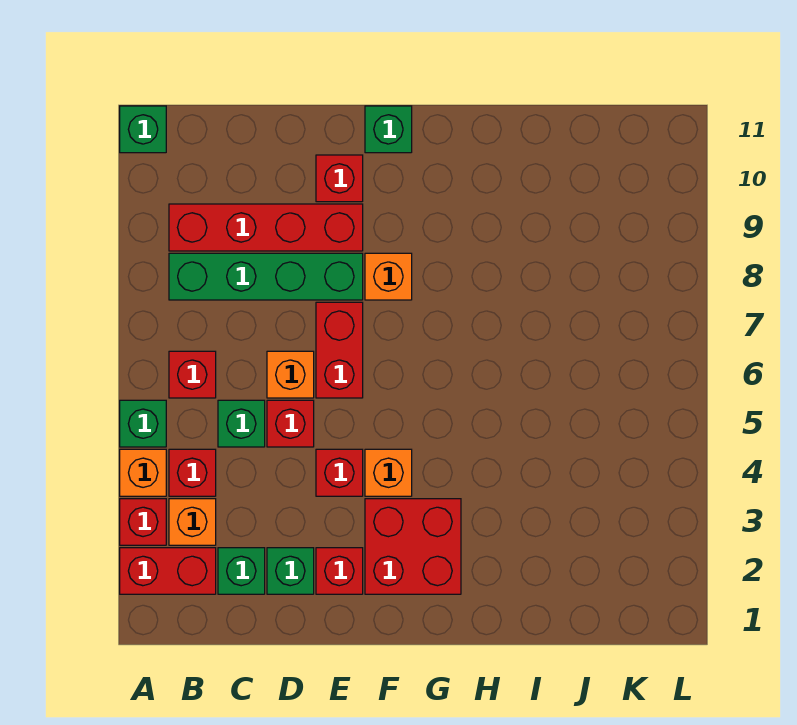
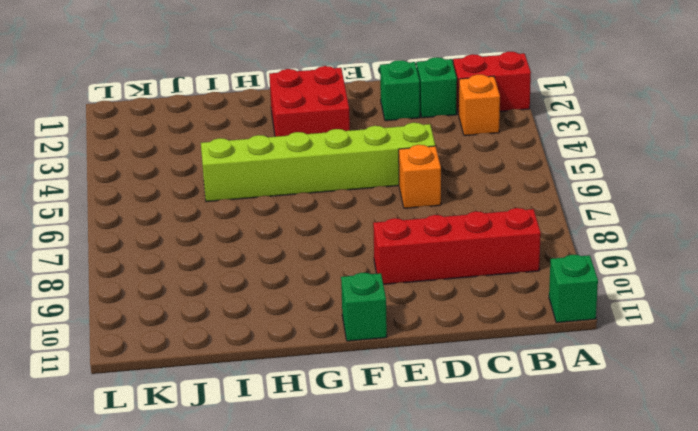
lime brick D5:I5 level 1 -> red brick D5 level 1
none -> red brick A3 level 1
none -> orange brick A4 level 1
none -> green brick A5 level 1

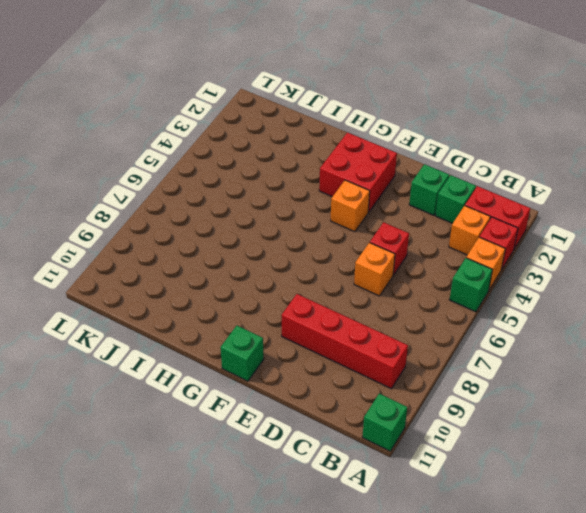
none -> red brick B4 level 1
none -> red brick B6 level 1
none -> green brick B8:E8 level 1

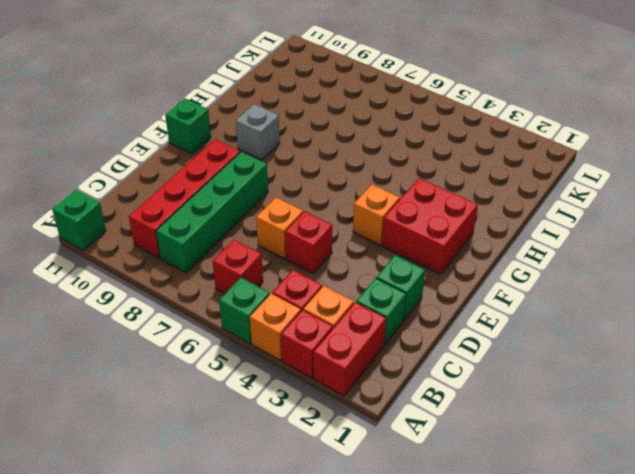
grey brick G9 level 1 -> none
none -> green brick C5 level 1
none -> red brick E2 level 1
none -> red brick E4 level 1

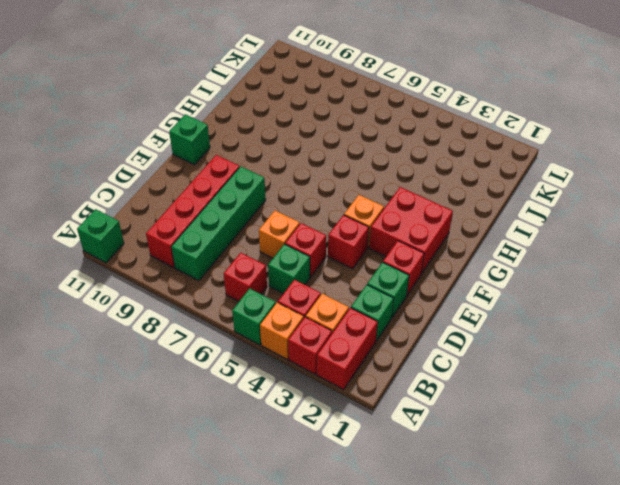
none -> red brick E6:E7 level 1
none -> red brick E10 level 1
none -> orange brick F8 level 1

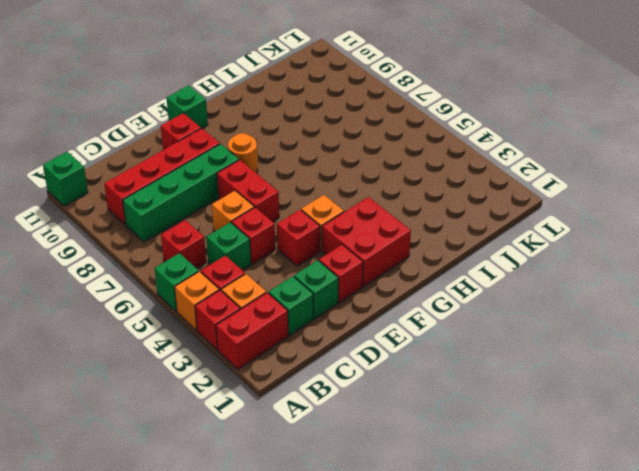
orange round brick F8 level 1 -> orange brick F8 level 1

